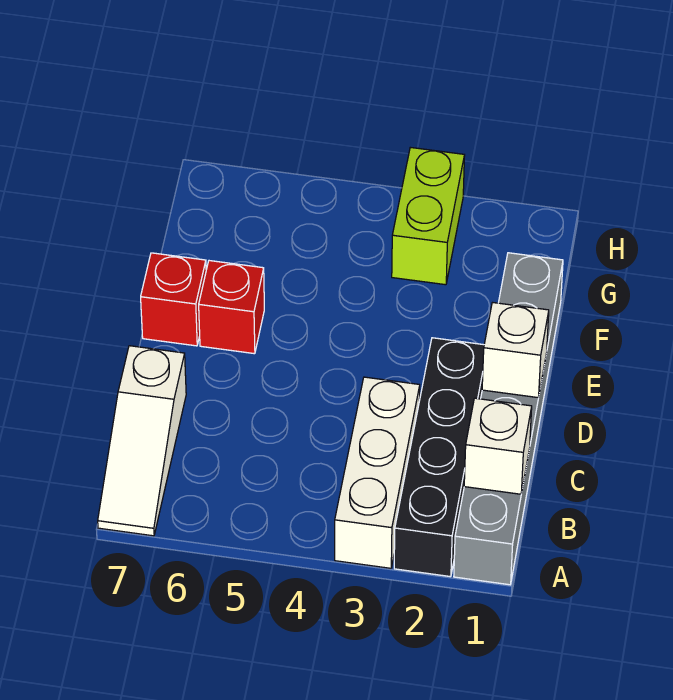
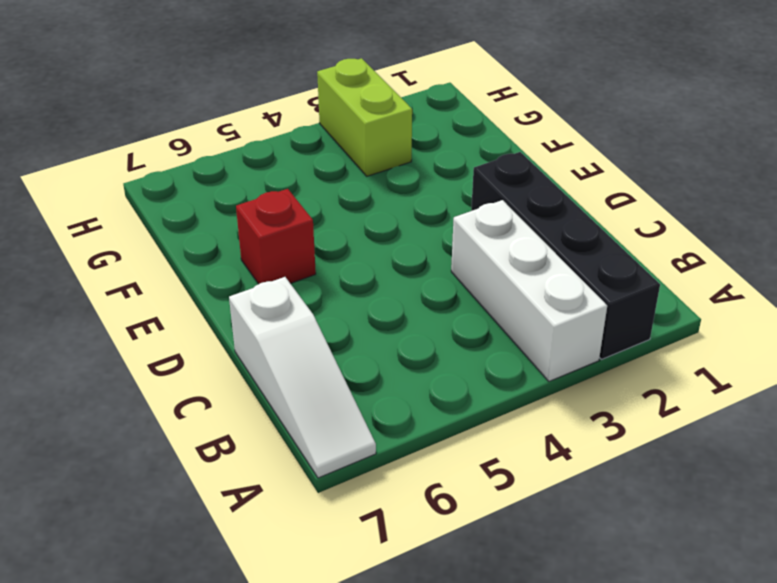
none -> grey brick A1:F1 level 1
none -> red brick E7 level 1

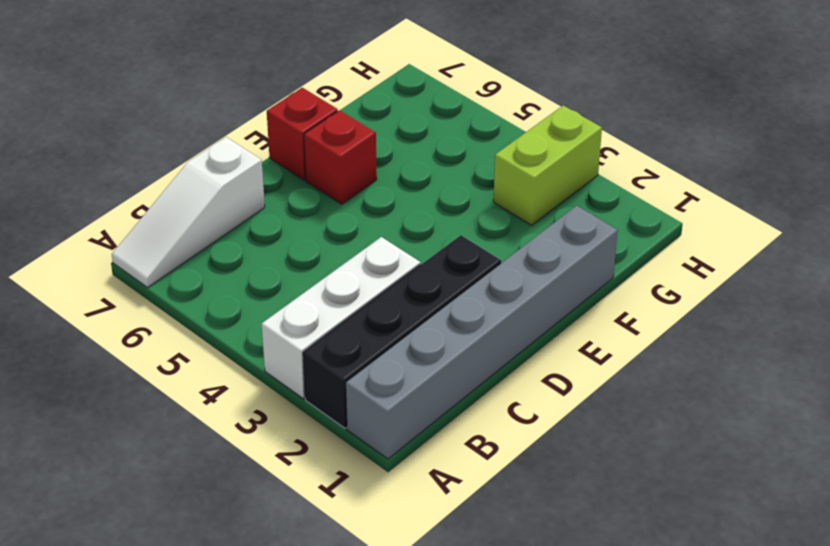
none -> white brick B1 level 2
none -> white brick D1 level 2

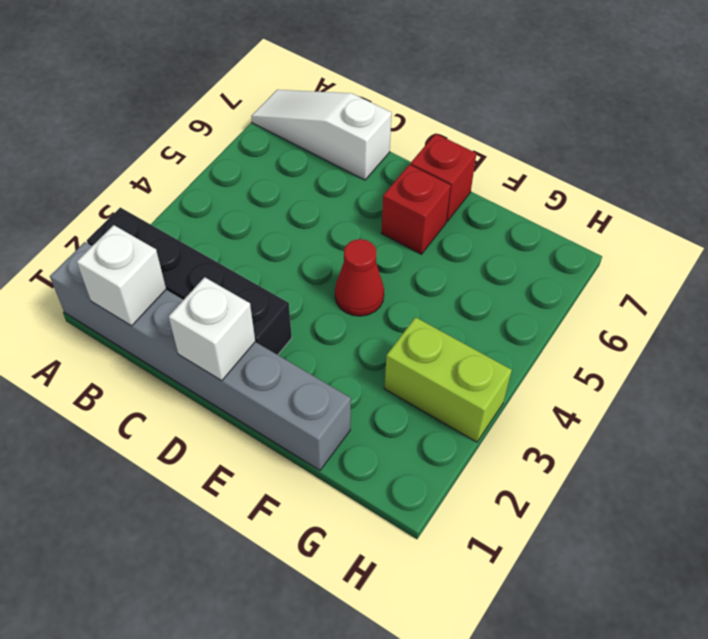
red cone E4 level 1 -> none
none -> white brick A3:C3 level 1

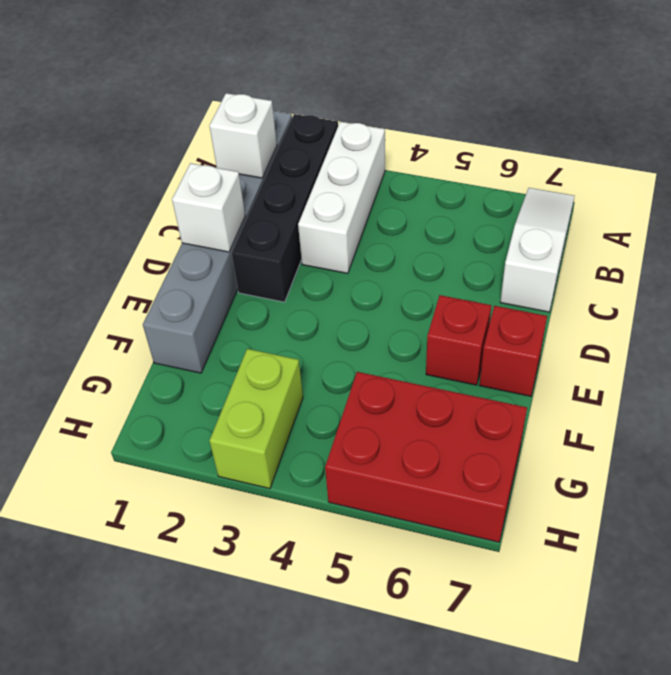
red brick G5:H7 level 1 -> none

